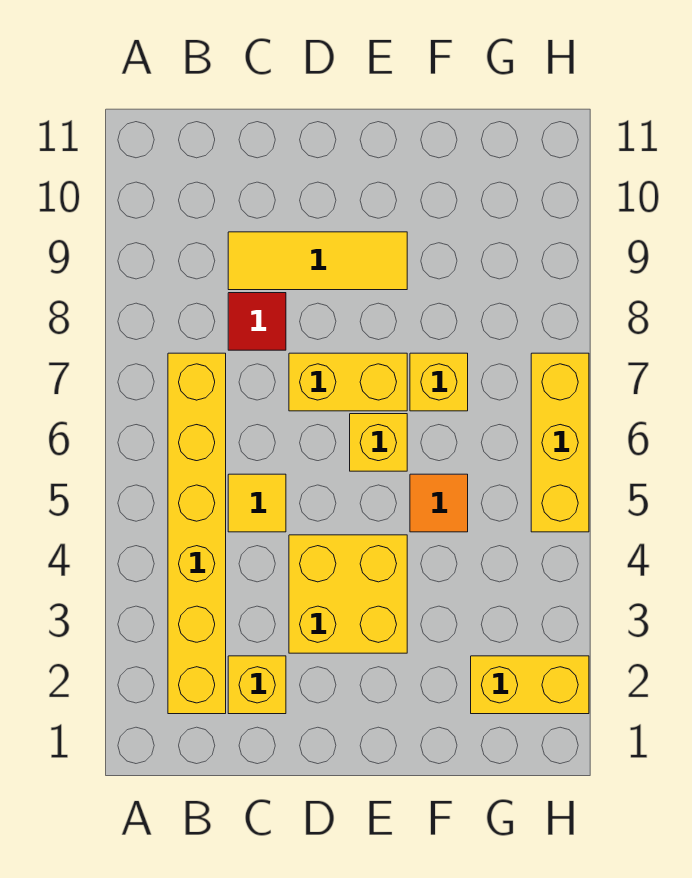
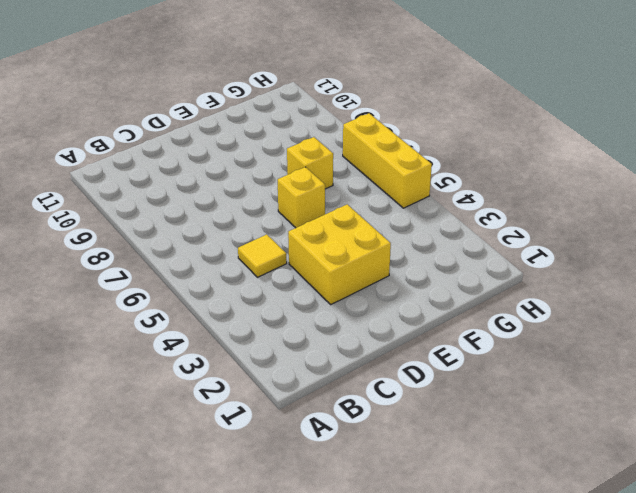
none -> yellow brick B2:B7 level 1
none -> yellow brick C2 level 1
none -> red tile C8 level 1

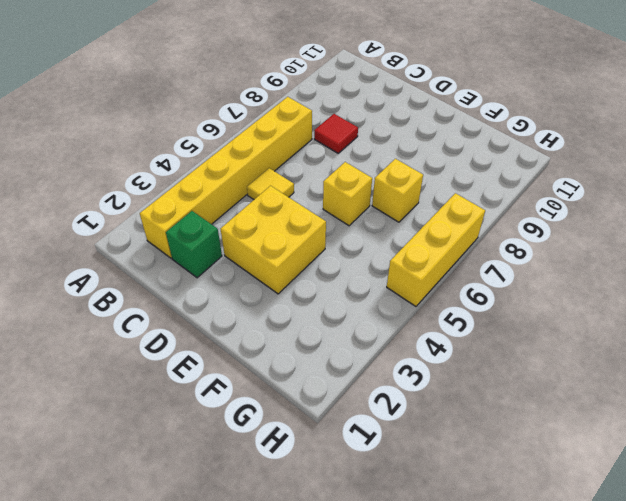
green brick C2 level 1 -> yellow brick C2 level 1
none -> yellow tile C9:E9 level 1
none -> yellow brick D7:E7 level 1
none -> orange tile F5 level 1

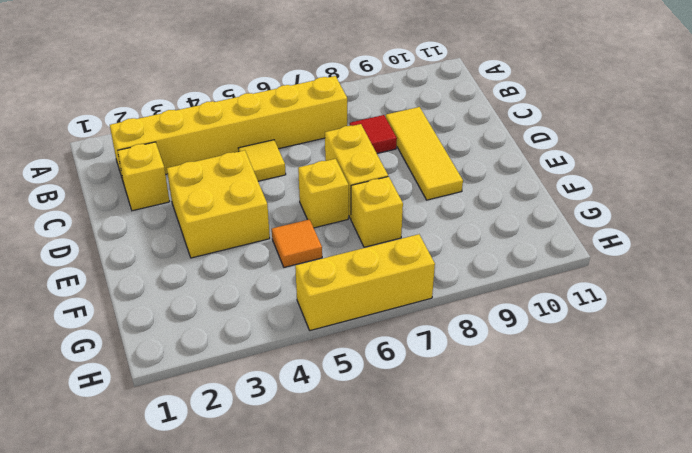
none -> yellow brick G2:H2 level 1

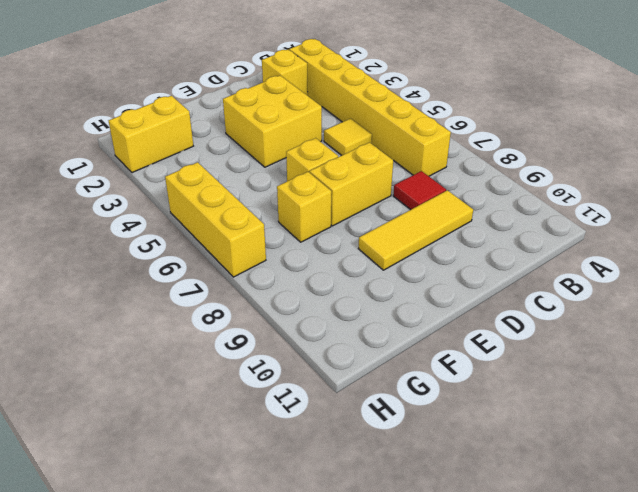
none -> orange tile F5 level 1

